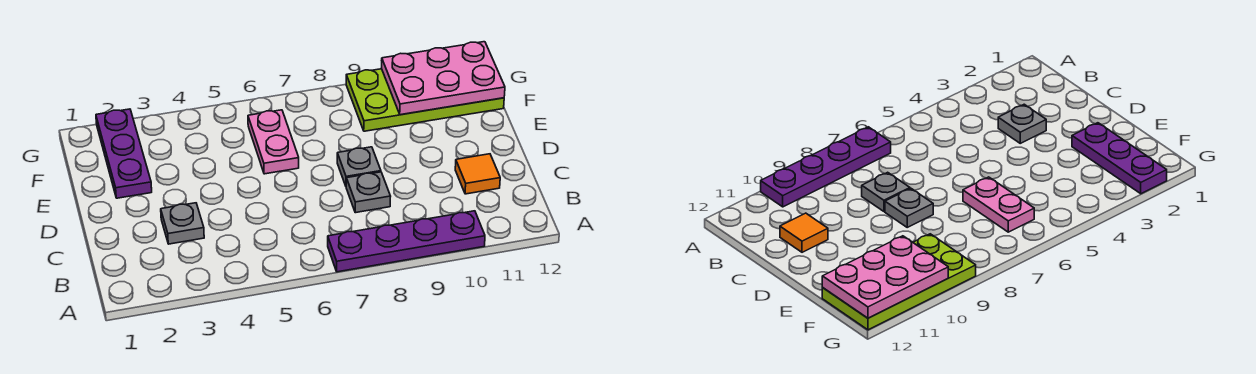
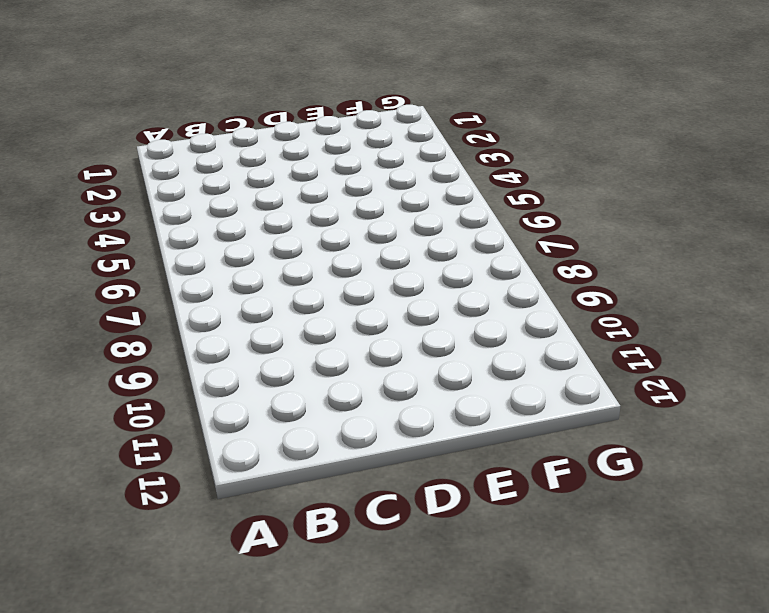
none -> purple plate A7:A10 level 1
none -> grey plate C3 level 1

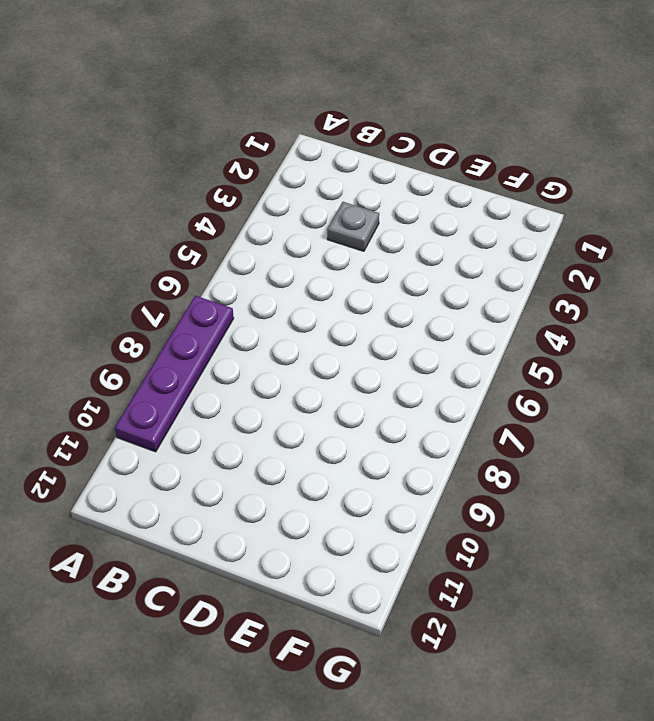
none -> grey plate C8 level 1
none -> orange tile C11 level 1

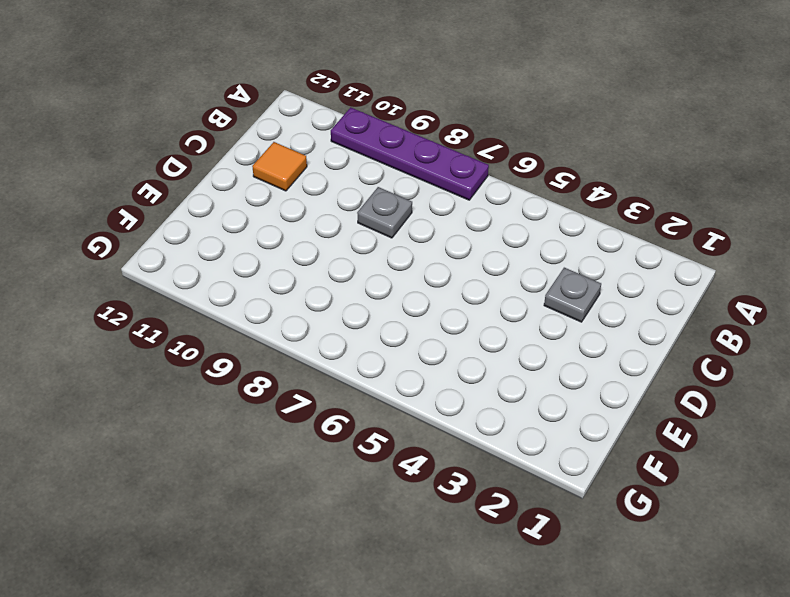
none -> grey plate D8 level 1
none -> purple plate E2:G2 level 1

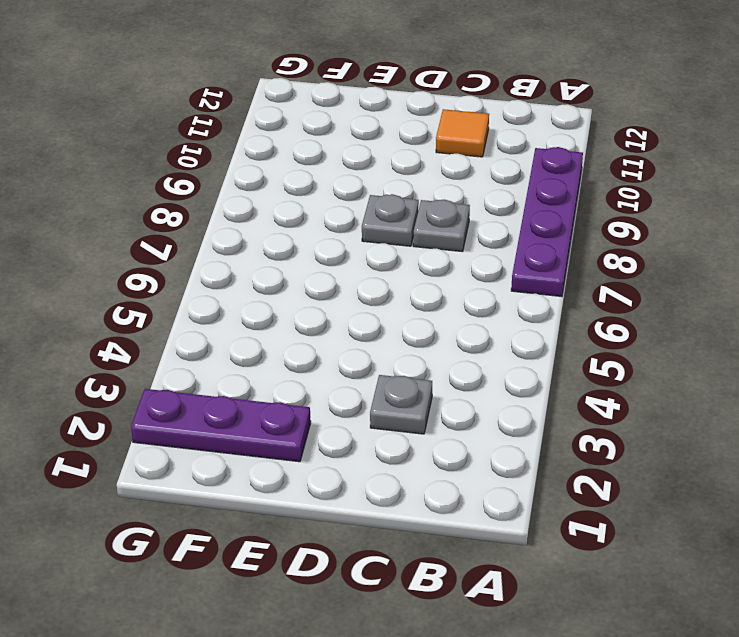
none -> pink plate E6:F6 level 1
none -> lime plate F9:G12 level 1

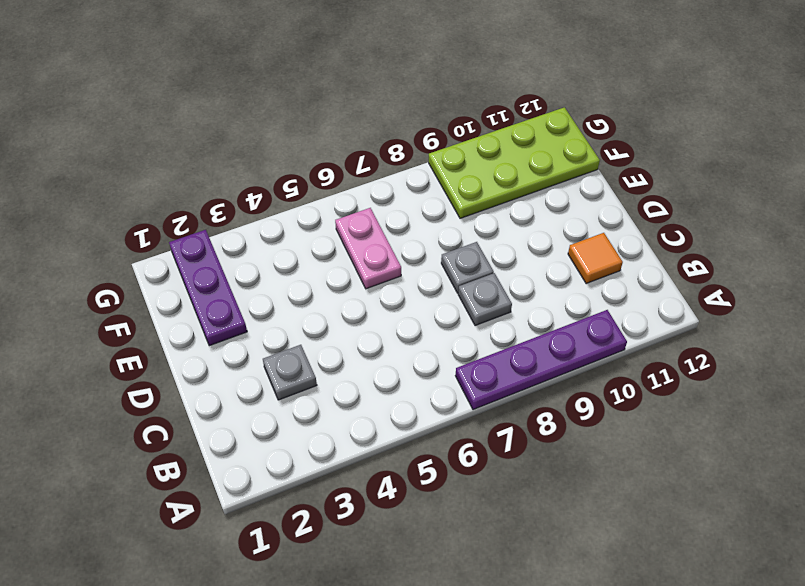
none -> pink plate F10:G12 level 2

